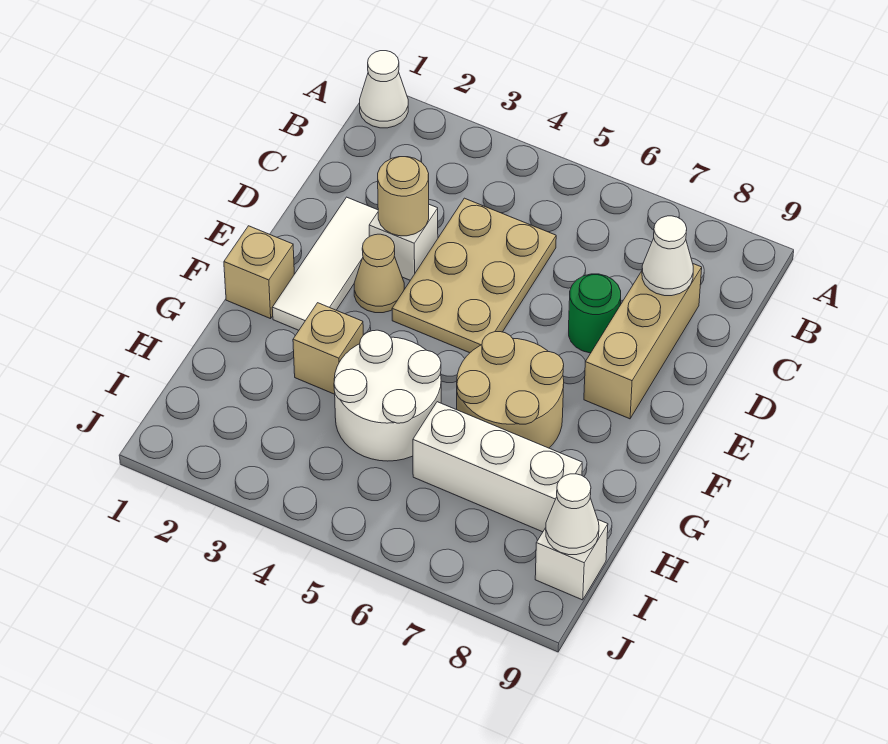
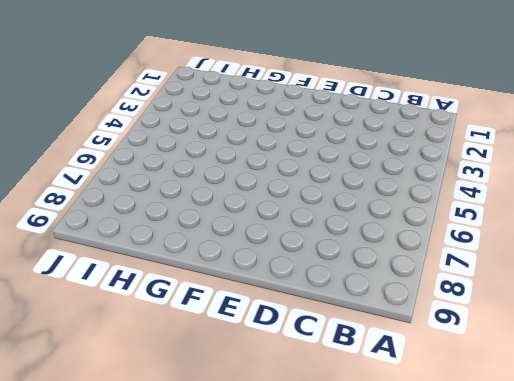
none -> white cone A1 level 1
none -> tan plate C4:E5 level 1
none -> tan brick C8:E8 level 1

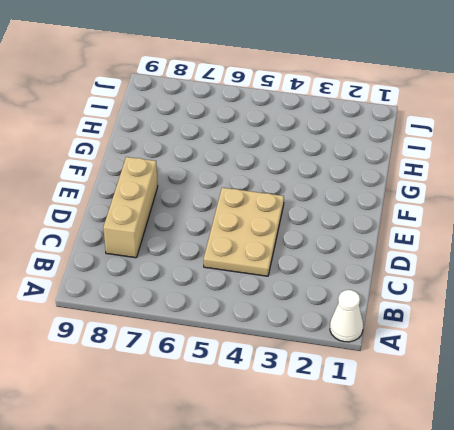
none -> white tile D2:F2 level 1
none -> white brick D3 level 1
none -> green round brick D7 level 1

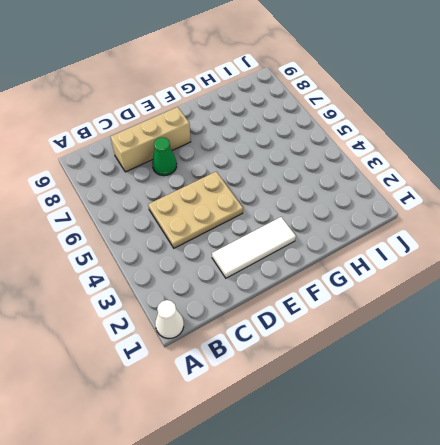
green cone D7 level 1 -> green round brick D7 level 1
none -> white brick D3 level 1
none -> tan cone E3 level 1
none -> tan brick F1 level 1

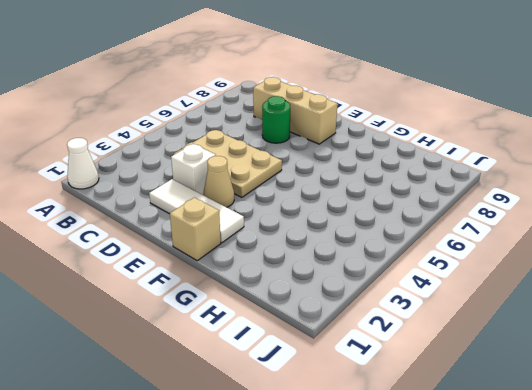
none -> tan round brick F6:G7 level 1
none -> tan brick G3 level 1
none -> white round brick G4:H5 level 1

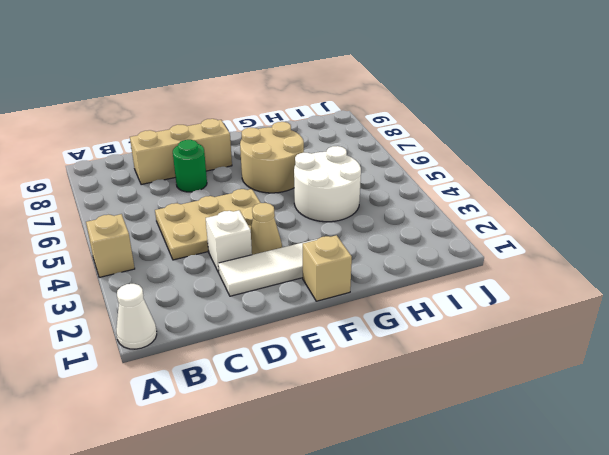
tan brick A4 level 1 -> tan brick G3 level 1
none -> white brick H6:H8 level 1
none -> white brick I9 level 1
none -> white cone C8 level 2

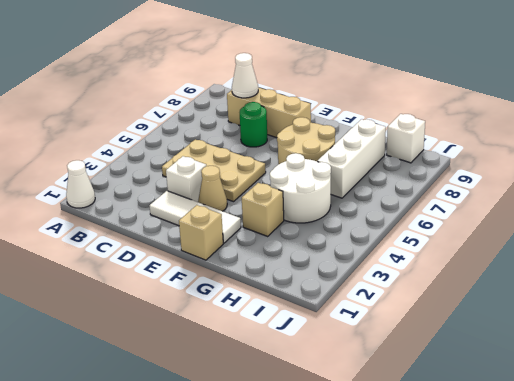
none -> tan round brick D3 level 2
none -> white cone I9 level 2

